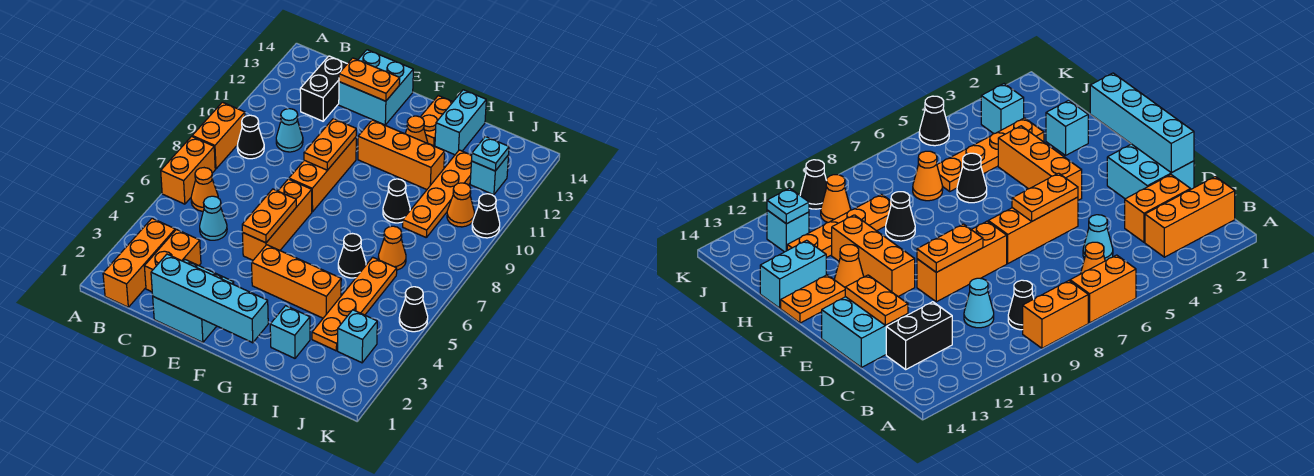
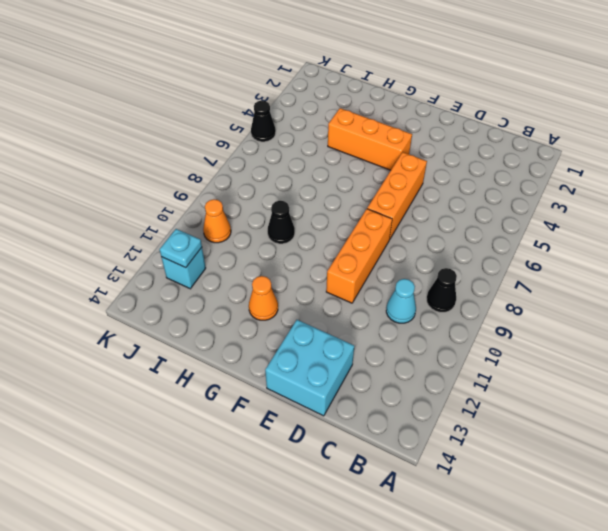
none -> orange brick A6:A7 level 1
none -> orange brick A8:A9 level 1
none -> orange brick B1:B3 level 1
none -> orange cone B6 level 1

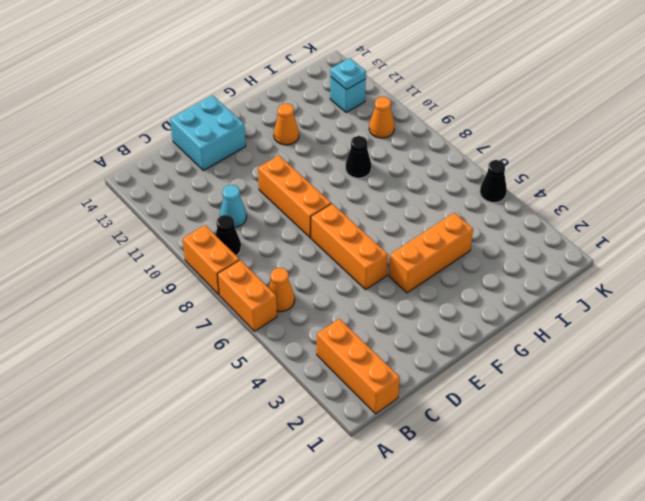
none -> orange brick C2:C3 level 1
none -> cyan cone C5 level 1
none -> black brick C12:C13 level 1
none -> cyan brick D1:E2 level 1

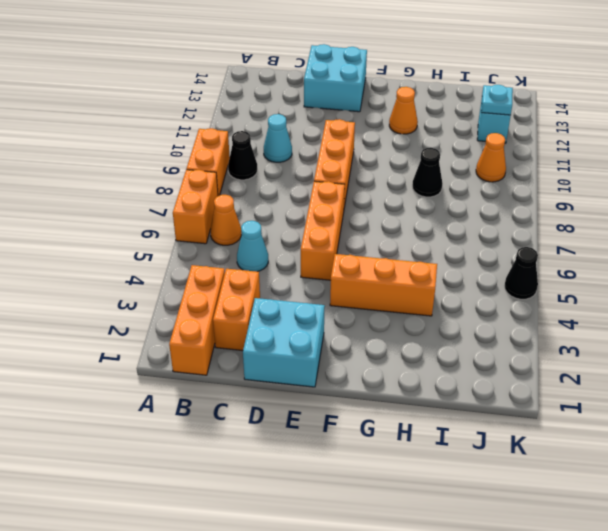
none -> black brick C12:C13 level 1
none -> orange brick F11:H11 level 1
none -> orange plate G13:G14 level 1
none -> cyan brick H2 level 1

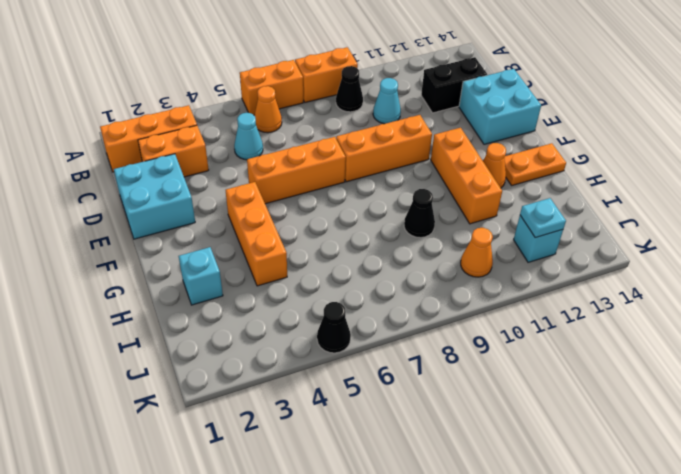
none -> black cone H6 level 1
none -> cyan brick H13:H14 level 1
none -> orange plate I3:I6 level 1
none -> orange cone I7 level 1

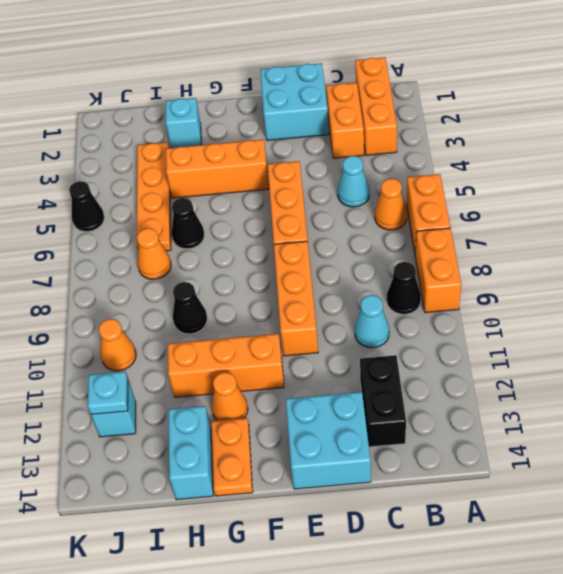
none -> orange plate I9:I12 level 1
none -> cyan brick J3 level 1
none -> black cone K10 level 1
none -> cyan brick D1:G1 level 2

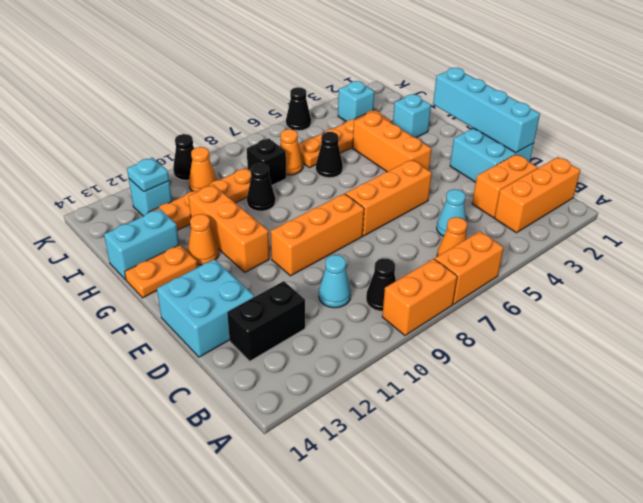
black brick I8 level 1 -> none
none -> orange plate D13:E13 level 2
none -> orange plate E5:E6 level 2
none -> orange plate E9:E10 level 2

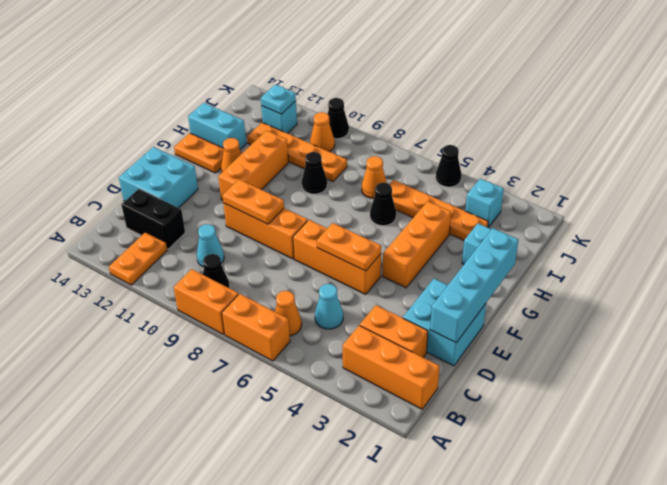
orange plate A12:B12 level 1 -> orange plate D13:E13 level 2

